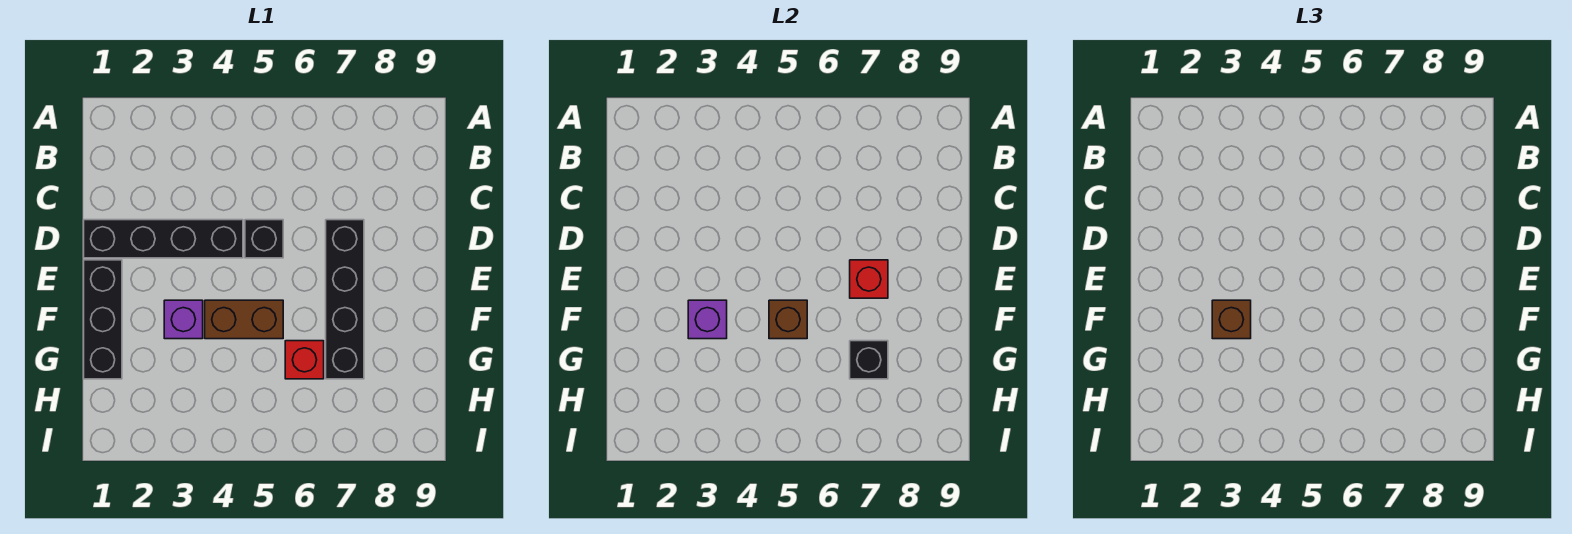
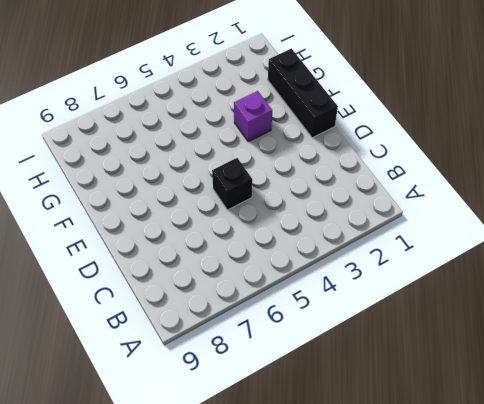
none -> black brick D1:D4 level 1
none -> black brick D7:G7 level 1
none -> brown brick F4:F5 level 1

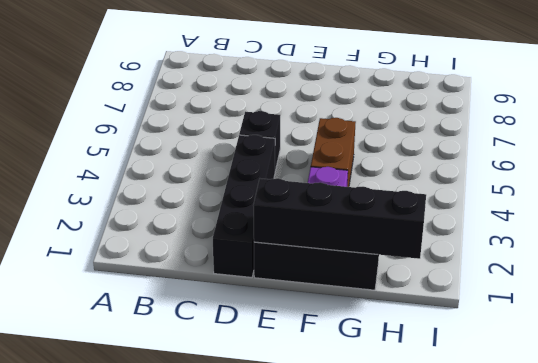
black brick E1:H1 level 2 -> black brick D7:G7 level 1
none -> red brick G6 level 1
none -> red brick E7 level 2
none -> purple brick F3 level 2

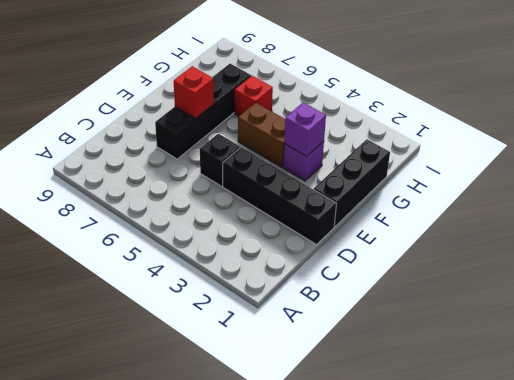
none -> brown brick F5 level 2
none -> black brick G7 level 2
none -> brown brick F3 level 3

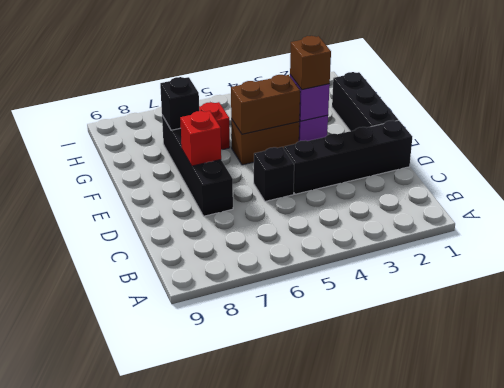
brown brick F4:F5 level 2 -> brown brick F5 level 2

